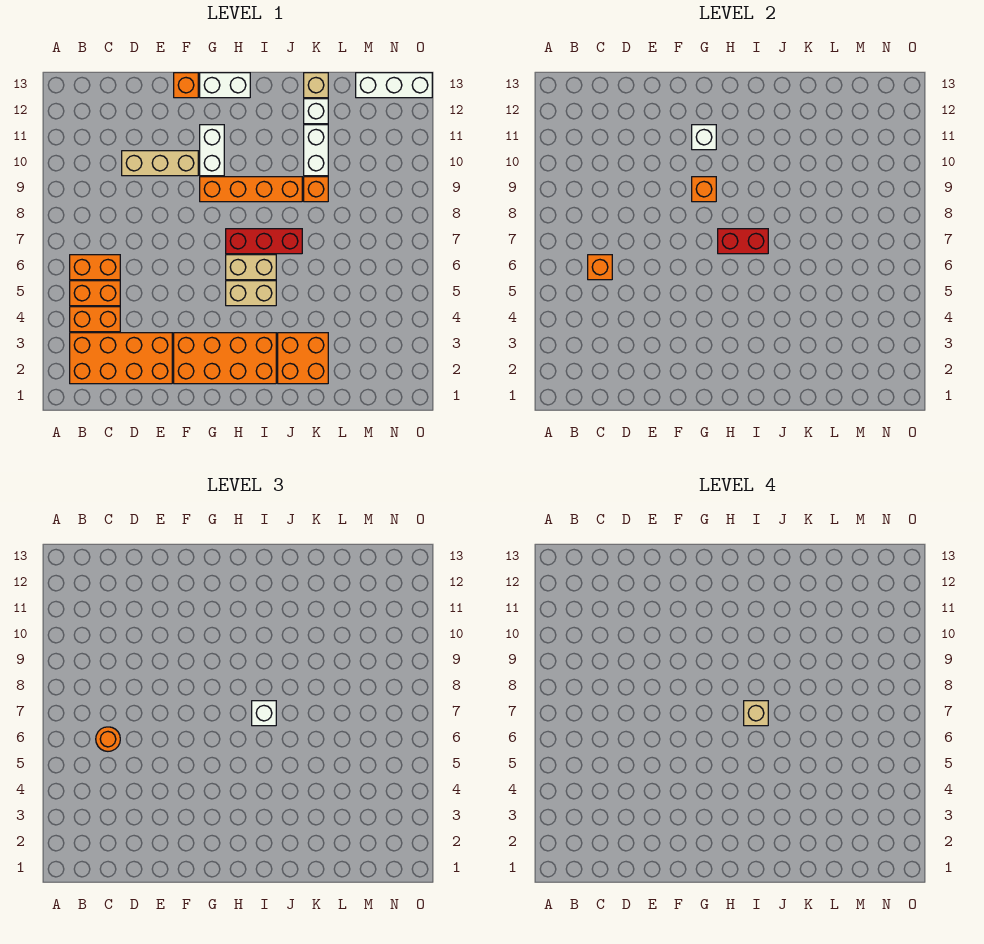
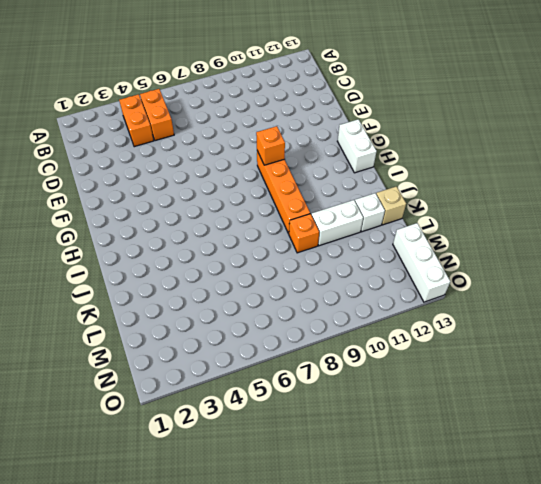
none -> orange brick B2:E3 level 1
none -> orange brick B6:C6 level 1
none -> tan brick D10:F10 level 1

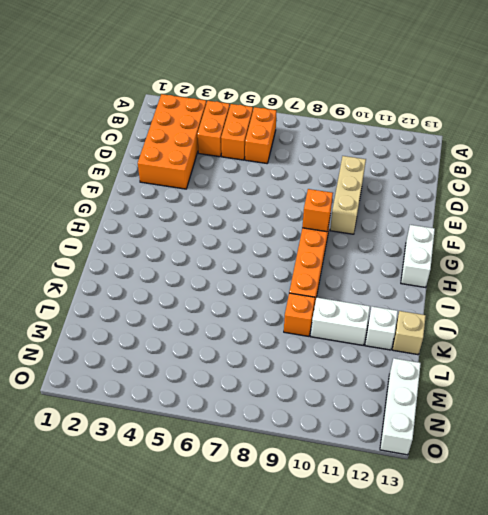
none -> orange brick F2:I3 level 1
none -> orange brick F13 level 1
none -> white brick G10:G11 level 1

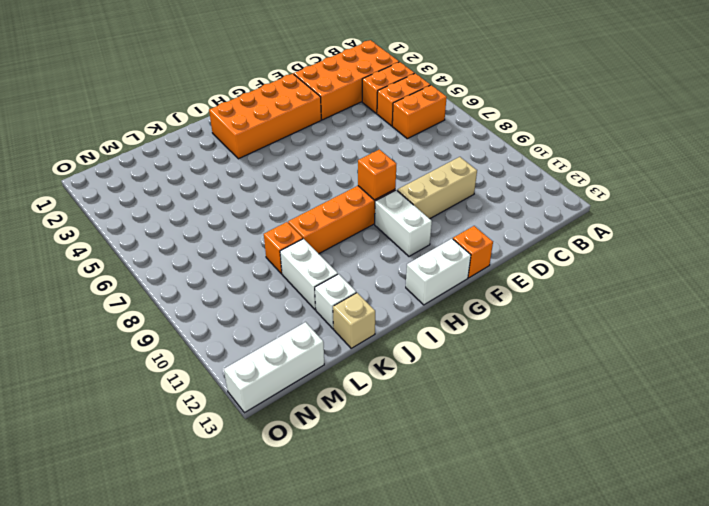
none -> tan brick H5:I5 level 1
none -> tan brick H6:I6 level 1
none -> red brick H7:J7 level 1

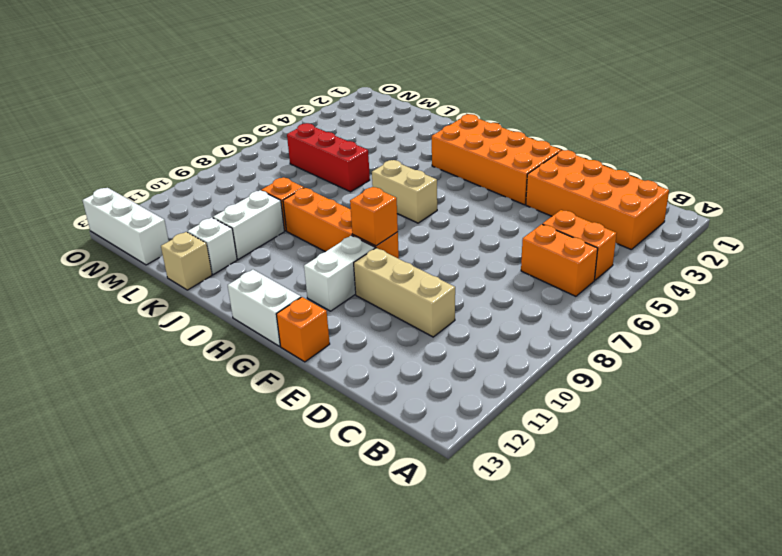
red brick K6:M6 level 1 -> red brick H7:J7 level 1
none -> orange brick B4:C4 level 1
none -> tan brick H5:I5 level 1
none -> orange brick J2:K3 level 1

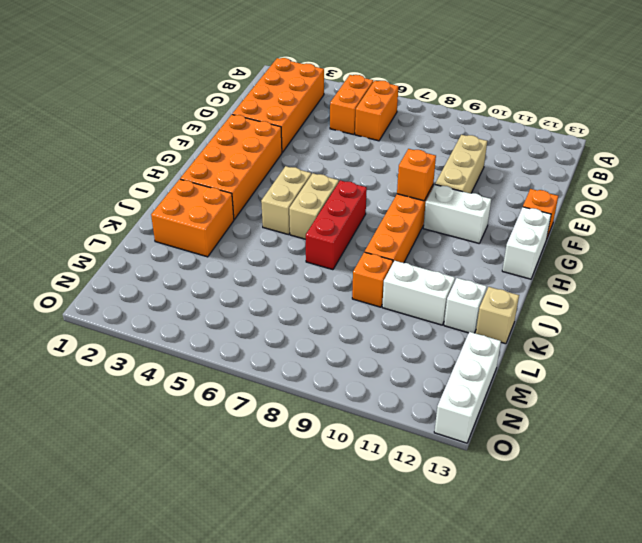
none -> orange brick B4:C4 level 1
none -> orange brick C6 level 2
none -> white brick G11 level 2

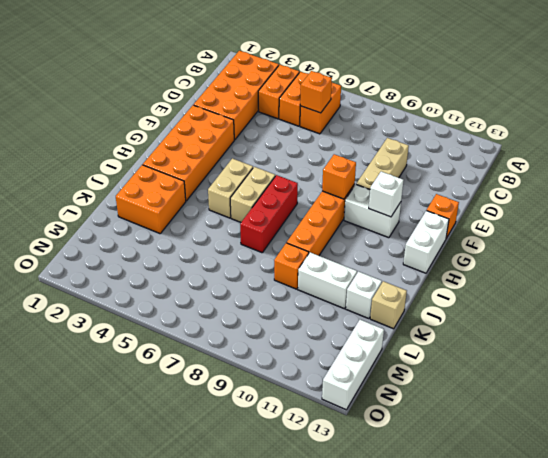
none -> red brick H7:I7 level 2
none -> orange round brick C6 level 3
none -> white brick I7 level 3

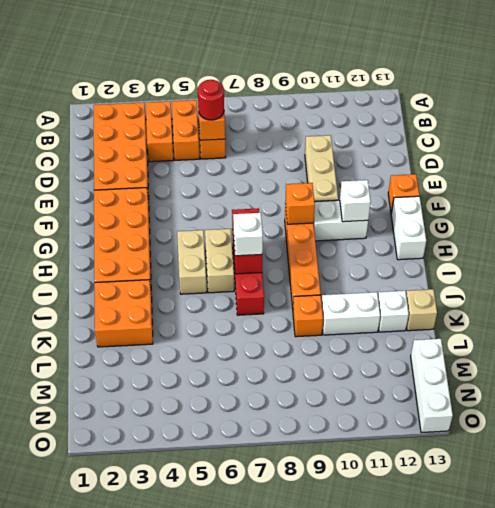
red round brick C6 level 3 -> orange round brick C6 level 3
none -> tan brick I7 level 4

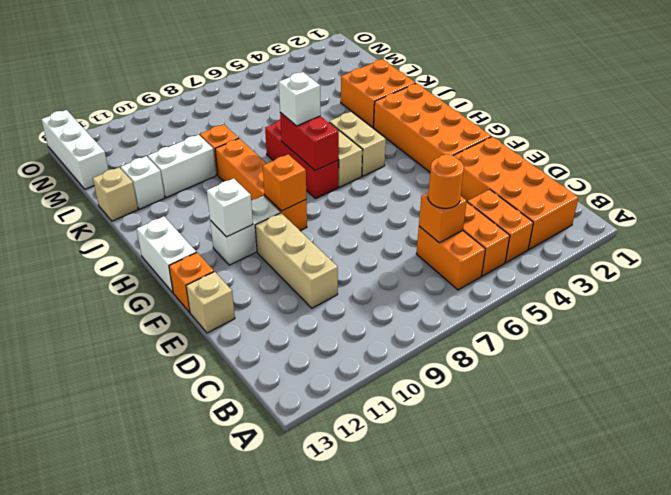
tan brick E13 level 1 -> tan brick I7 level 4

